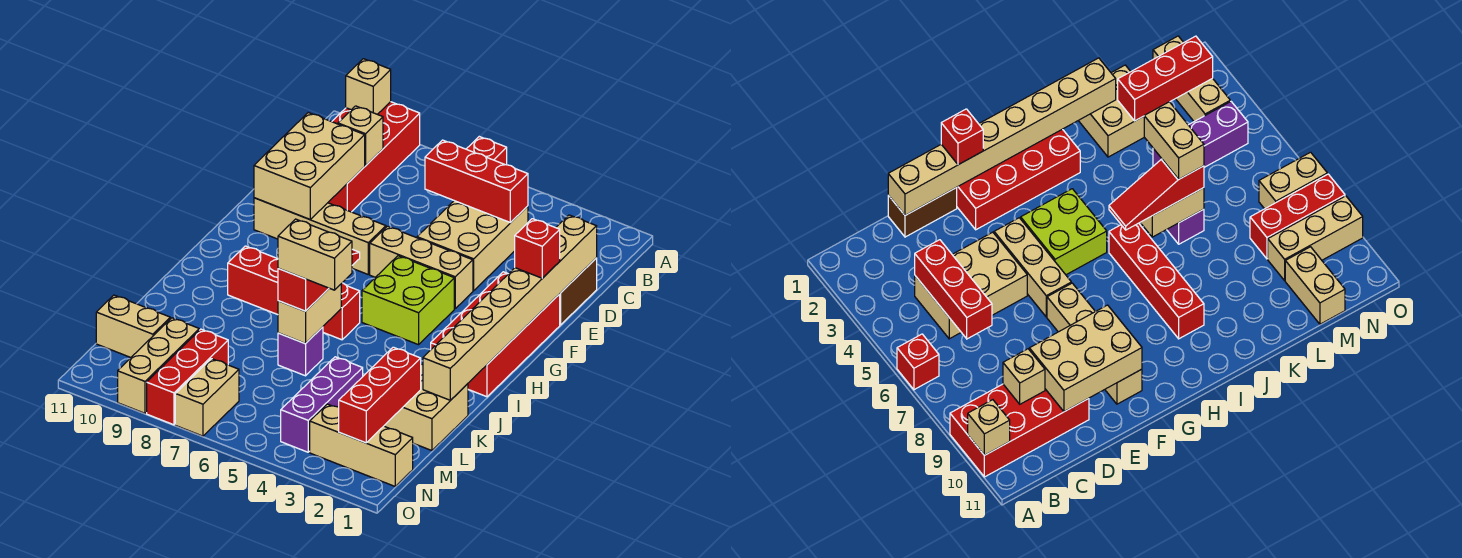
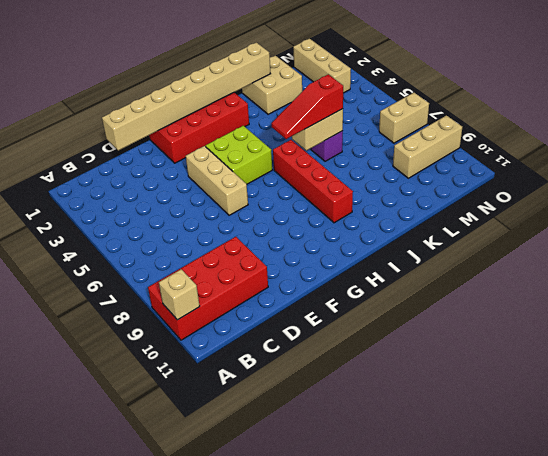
none -> red brick A6 level 1
none -> tan brick C4:E5 level 1
none -> brown brick D1:E1 level 1

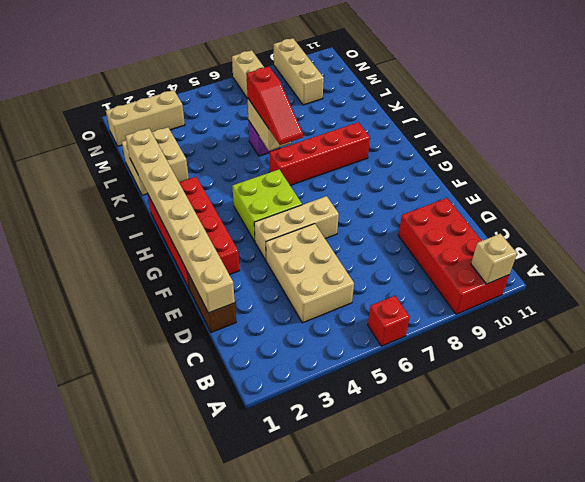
none -> tan brick F7:F10 level 1
none -> purple brick L4:N4 level 1
none -> red brick M8:O8 level 1

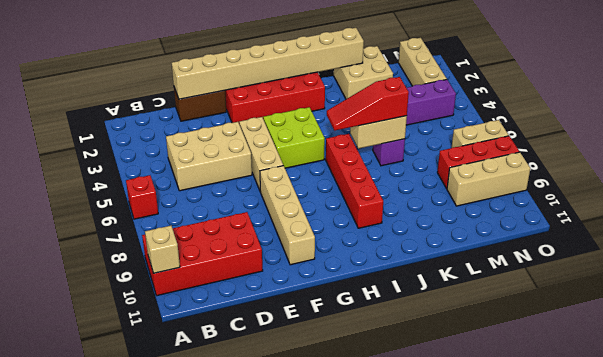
none -> tan brick M10:M11 level 1
none -> red brick C4:C6 level 2
none -> tan brick C9 level 2

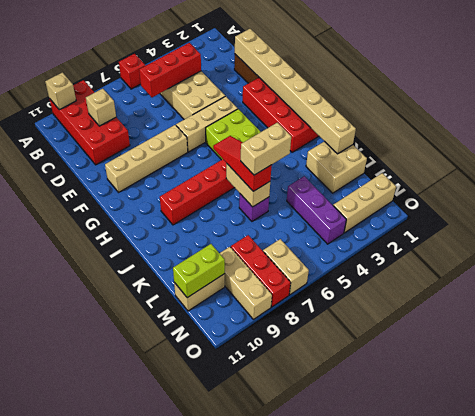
lime brick M10:M11 level 2 -> none
none -> tan brick D9:F10 level 2
none -> red brick L2:N2 level 2
none -> red brick F1 level 3

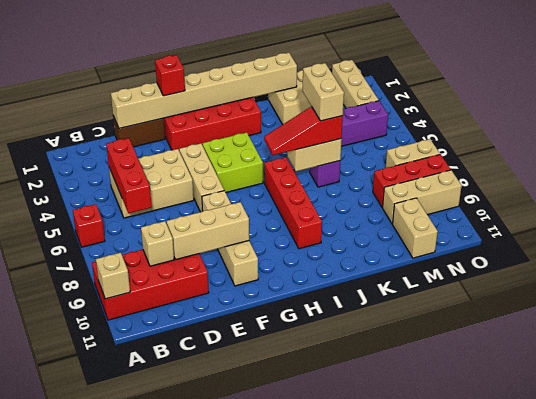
tan brick D9:F9 level 2 -> tan brick D9:F10 level 2
none -> red brick L2:N2 level 2

